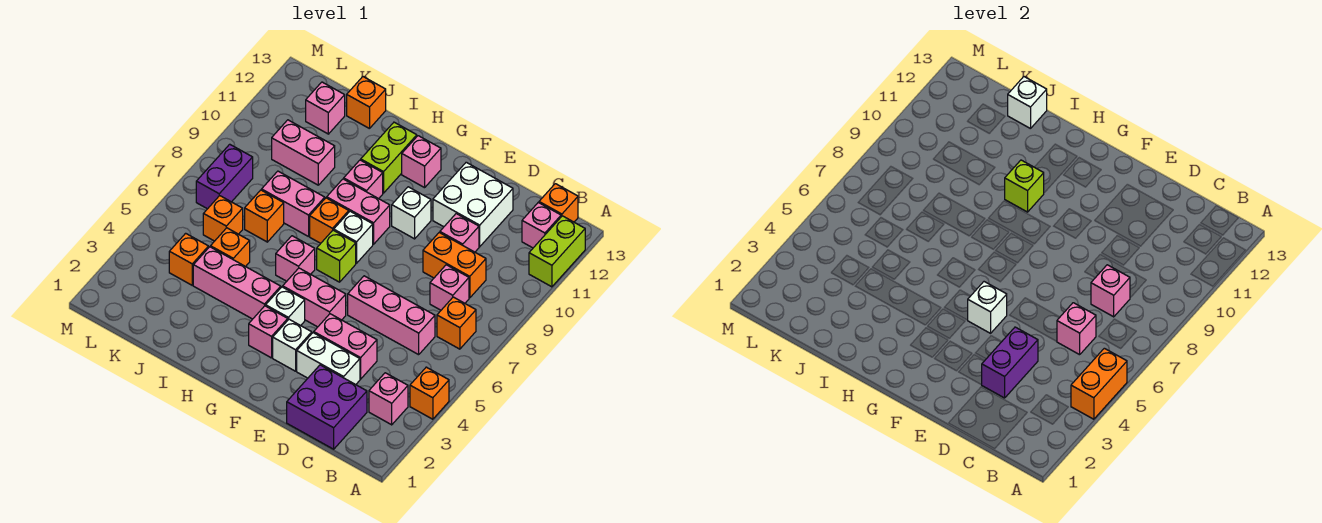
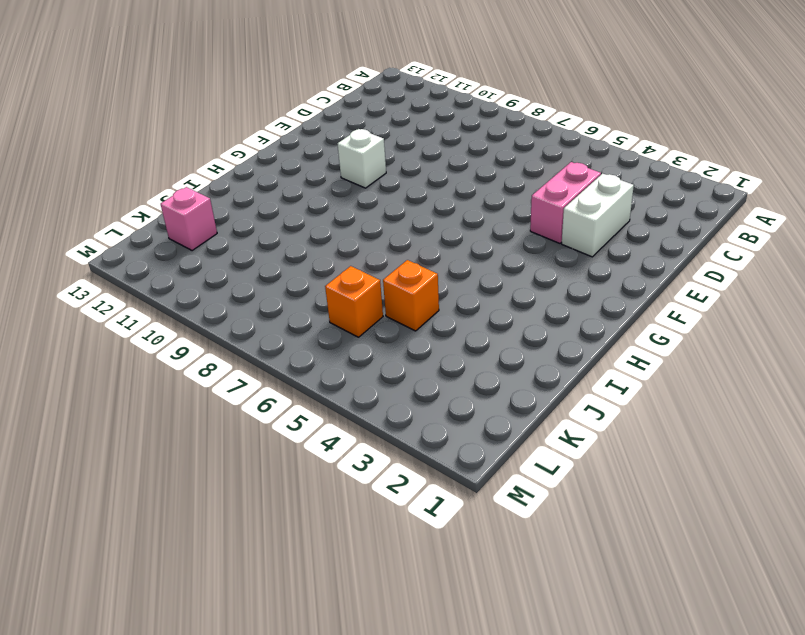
none -> orange brick A4 level 1
none -> lime brick A11:A12 level 1
none -> pink brick B3 level 1
none -> orange brick B7 level 1

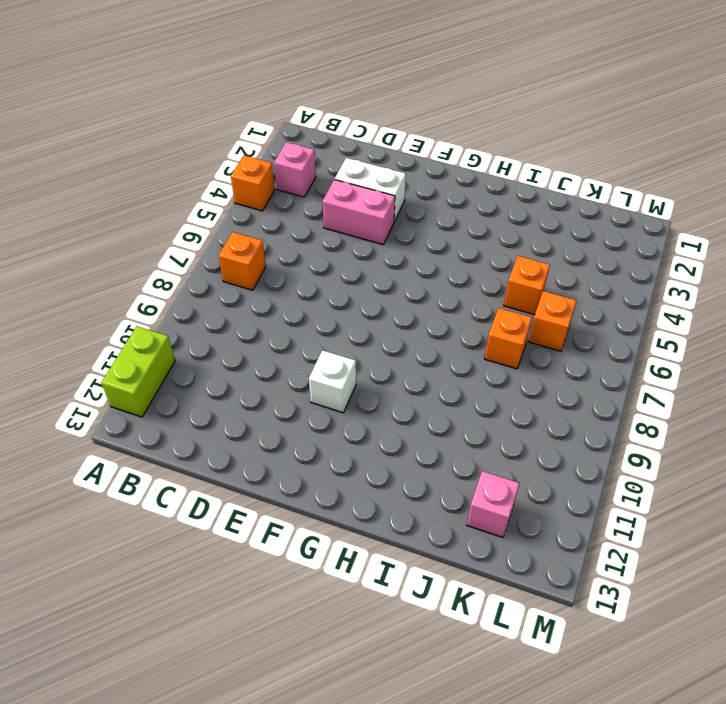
none -> pink brick B12 level 1
none -> orange brick B13 level 1
none -> purple brick C1:D2 level 1
none -> pink brick C6:E6 level 1

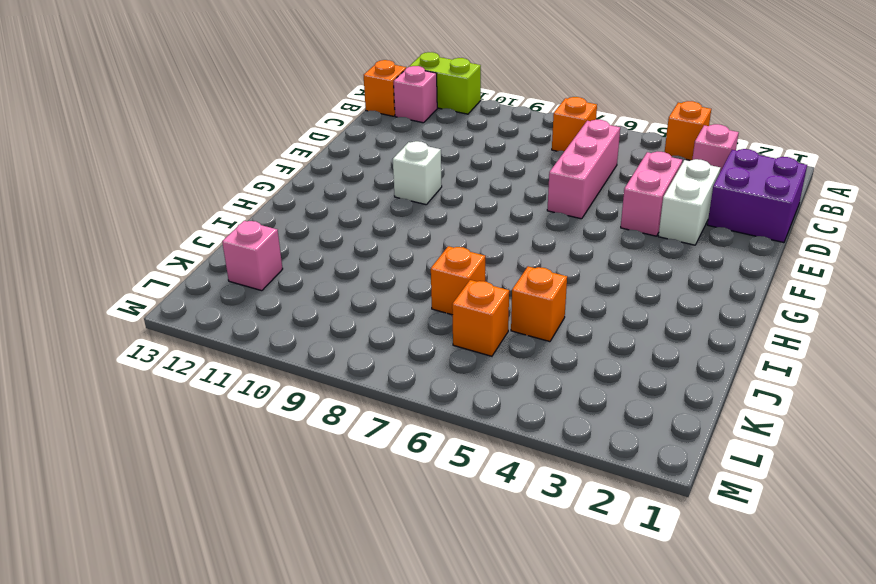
none -> pink brick C8 level 1
none -> orange brick C9:D9 level 1
none -> pink brick D10 level 1
none -> white brick D11:E12 level 1

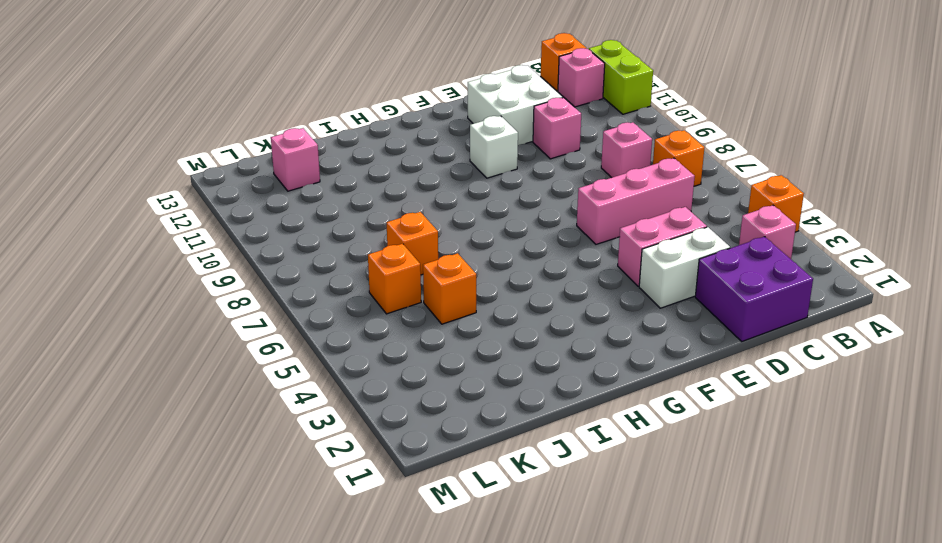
none -> orange brick C9:D9 level 1
none -> white brick F3 level 1
none -> pink brick F5:G5 level 1
none -> pink brick G3 level 1

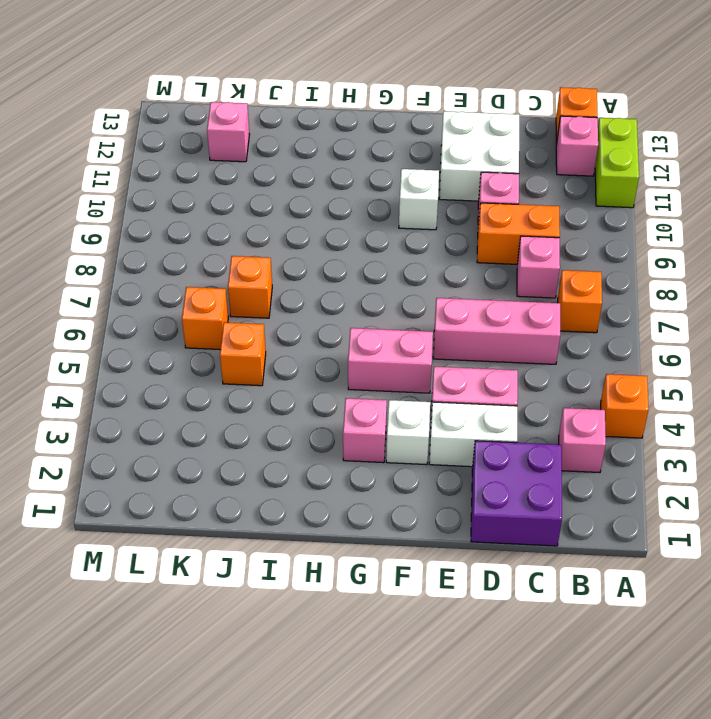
none -> white brick G4 level 1
none -> lime brick G7 level 1
none -> white brick G8 level 1
none -> pink brick G9:H9 level 1

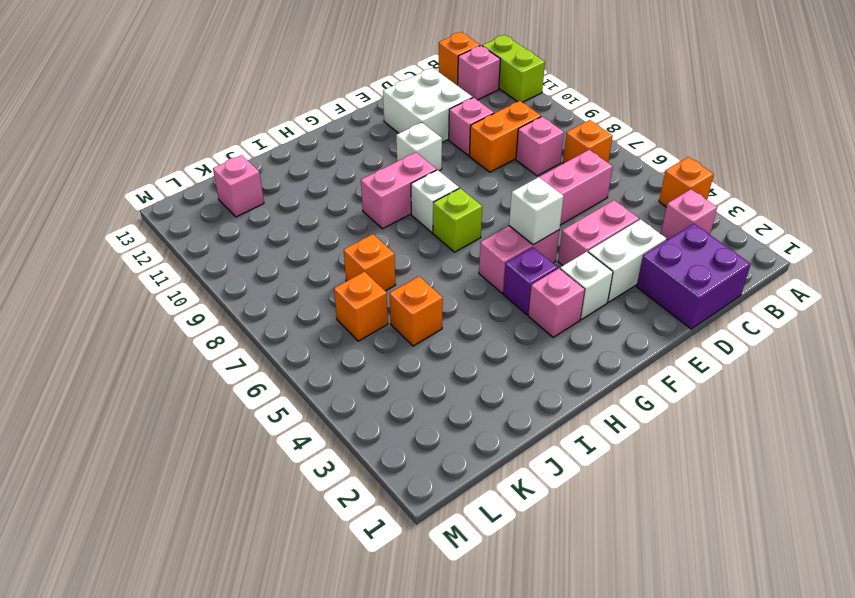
purple brick G4 level 1 -> white brick G4 level 1
none -> pink brick G12 level 1
none -> pink brick H4:J4 level 1
none -> pink brick H6 level 1
none -> orange brick H8 level 1

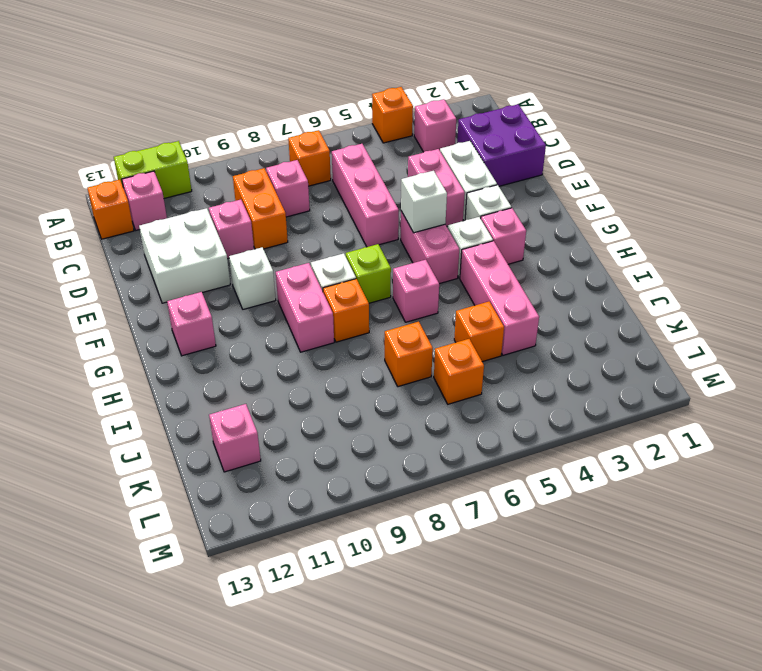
none -> pink brick H10 level 1
none -> lime brick H11:H12 level 1
none -> pink brick I8:J8 level 1
none -> pink brick J10:K10 level 1

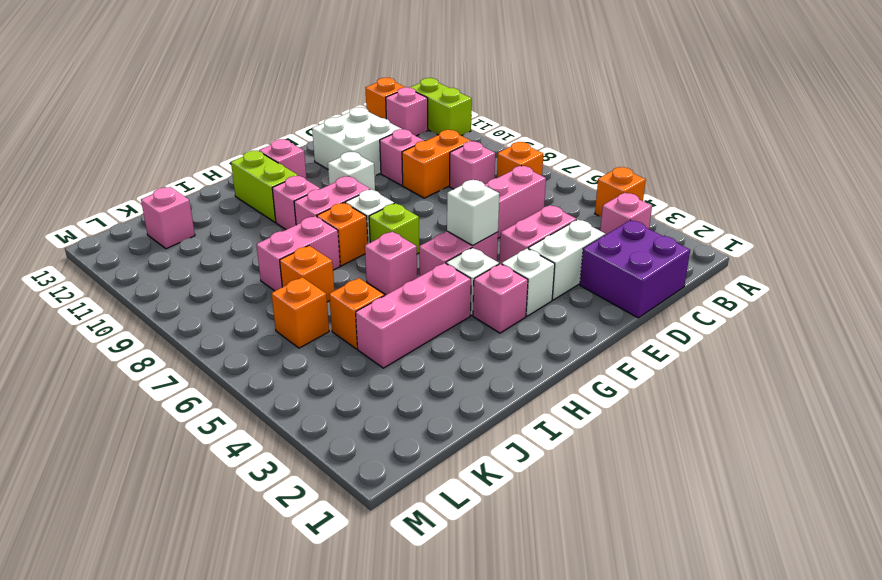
none -> pink brick J10:K10 level 1
none -> orange brick J13 level 1
none -> orange brick K4 level 1
none -> purple brick L7:L8 level 1

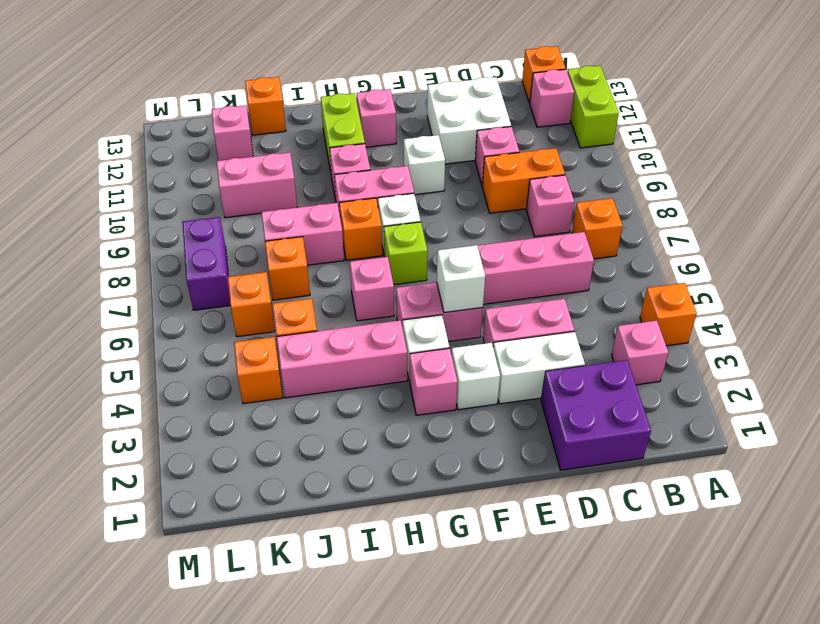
none -> orange brick A4:A5 level 2
none -> pink brick C6 level 2
none -> pink brick C8 level 2
none -> purple brick D3:D4 level 2

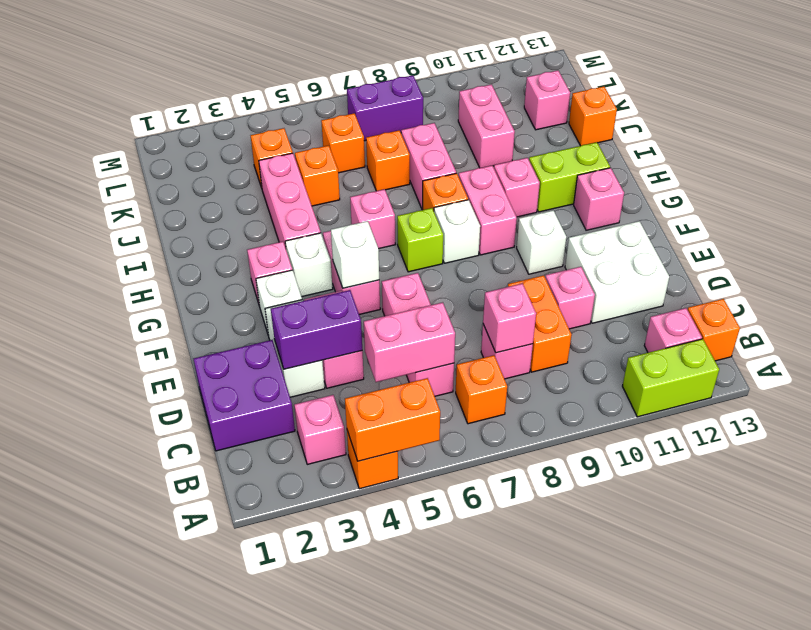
pink brick C5:C6 level 2 -> pink brick C6 level 2
none -> lime brick H10 level 2
none -> white brick J13 level 2

